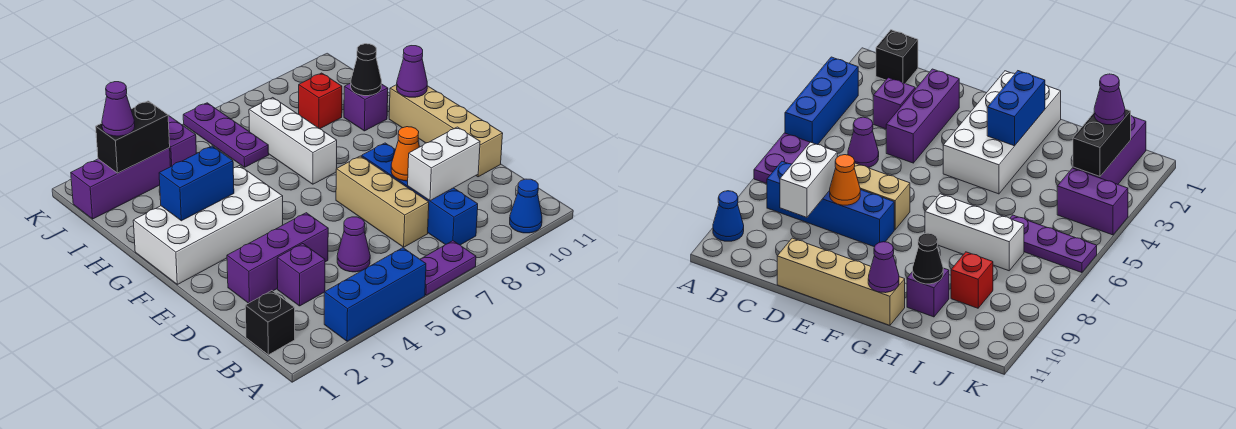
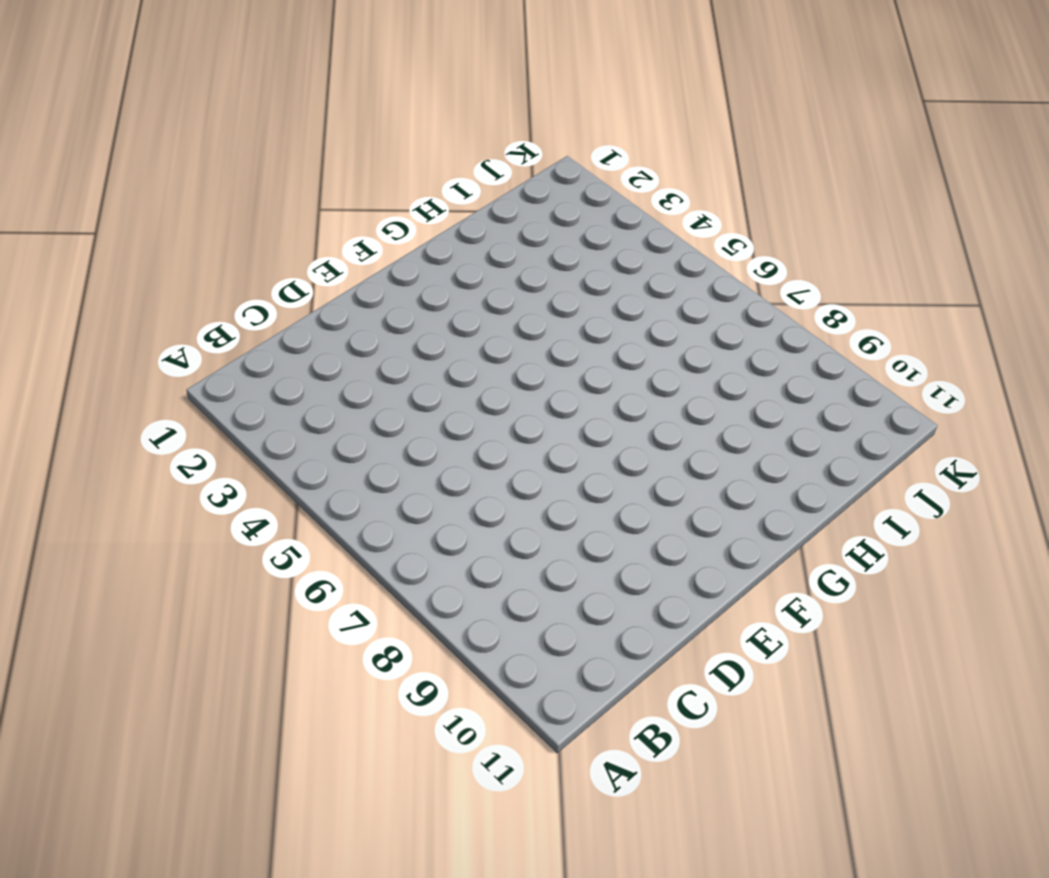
none -> blue brick A3:A5 level 1
none -> purple plate A6:A7 level 1
none -> blue cone A10 level 1

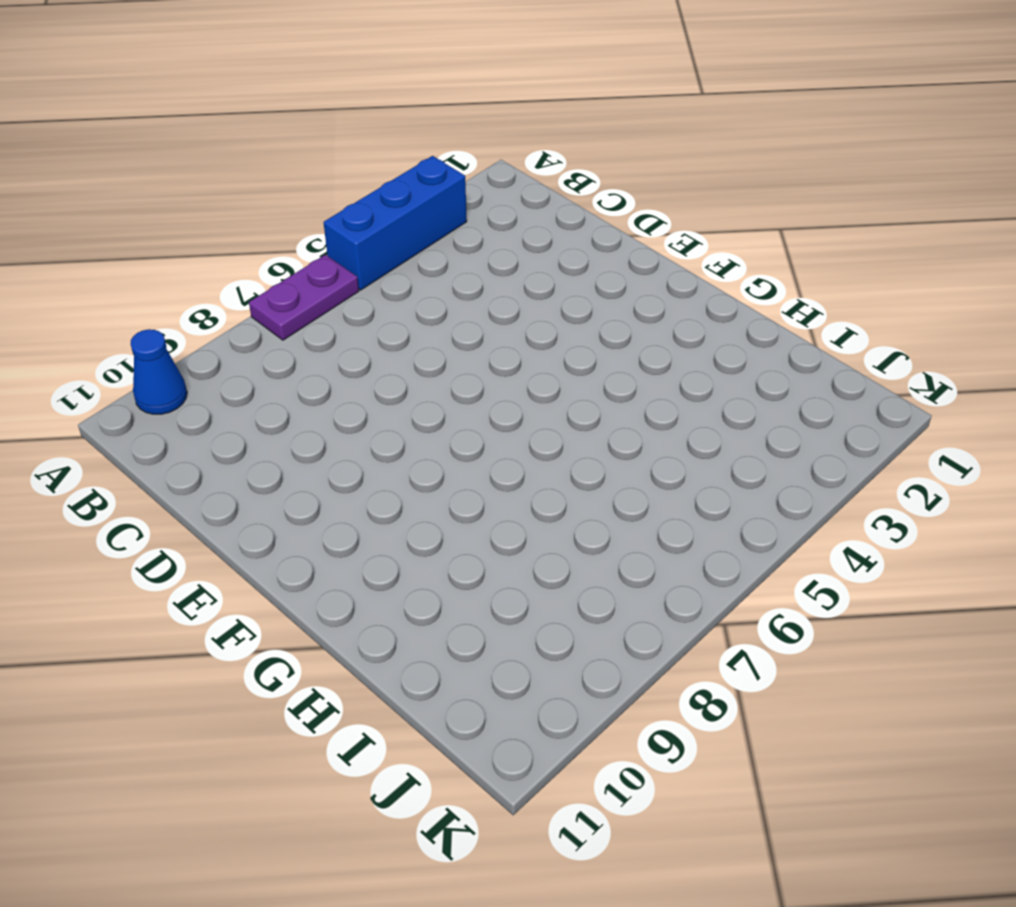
none -> black brick B1 level 1
none -> blue brick B8:E8 level 1
none -> purple brick C3 level 1

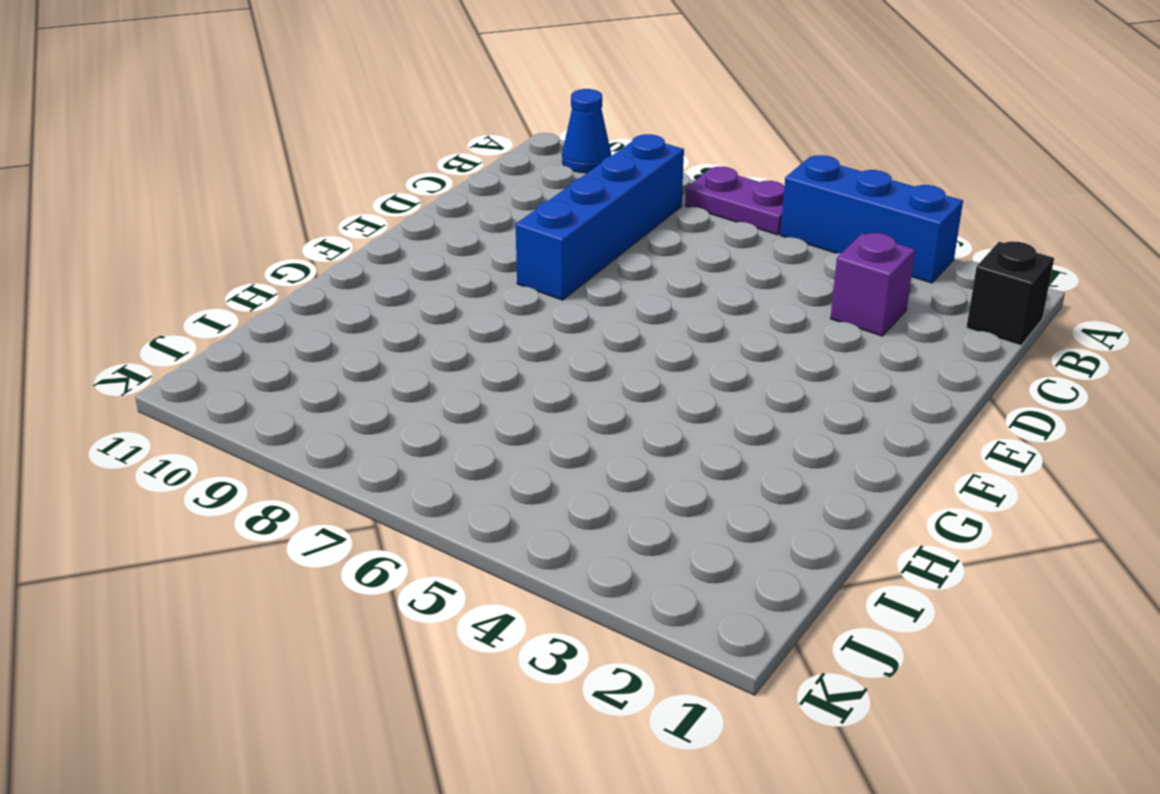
none -> purple cone C5 level 1
none -> tan brick C7:E7 level 1
none -> purple brick D2:D4 level 1

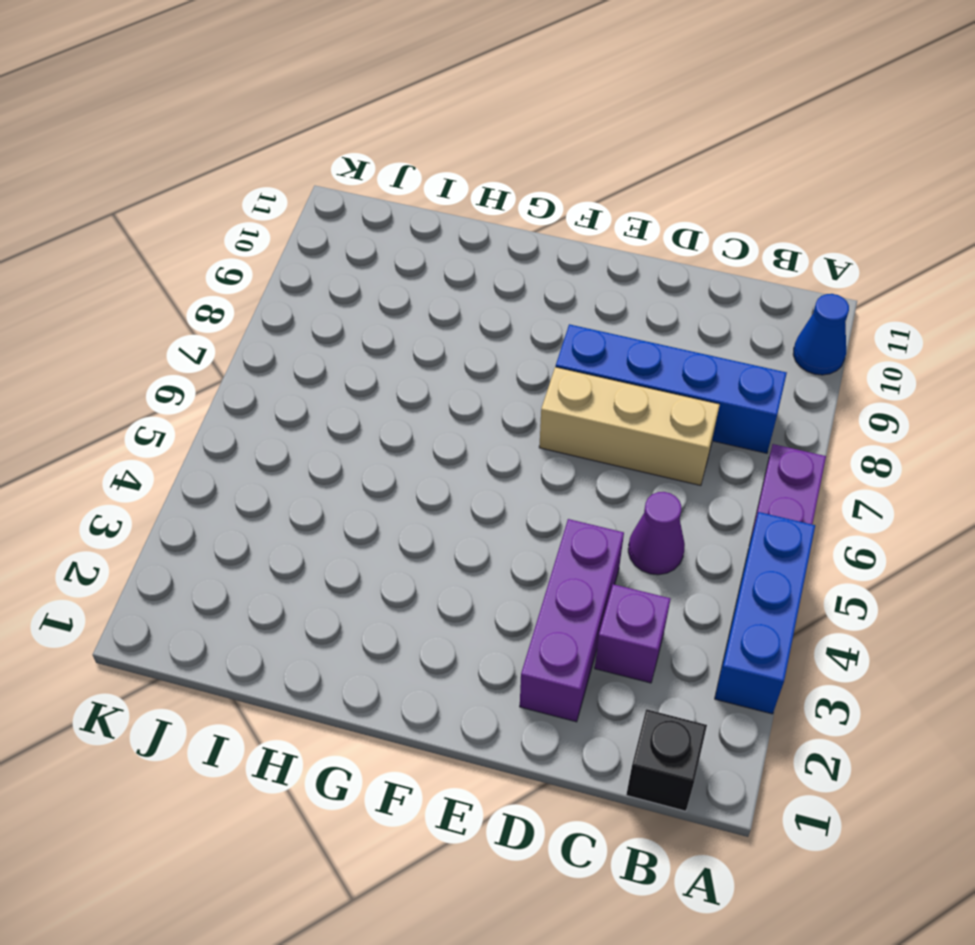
none -> tan brick D11:G11 level 1
none -> white brick F1:G4 level 1
none -> white brick G7:I7 level 1

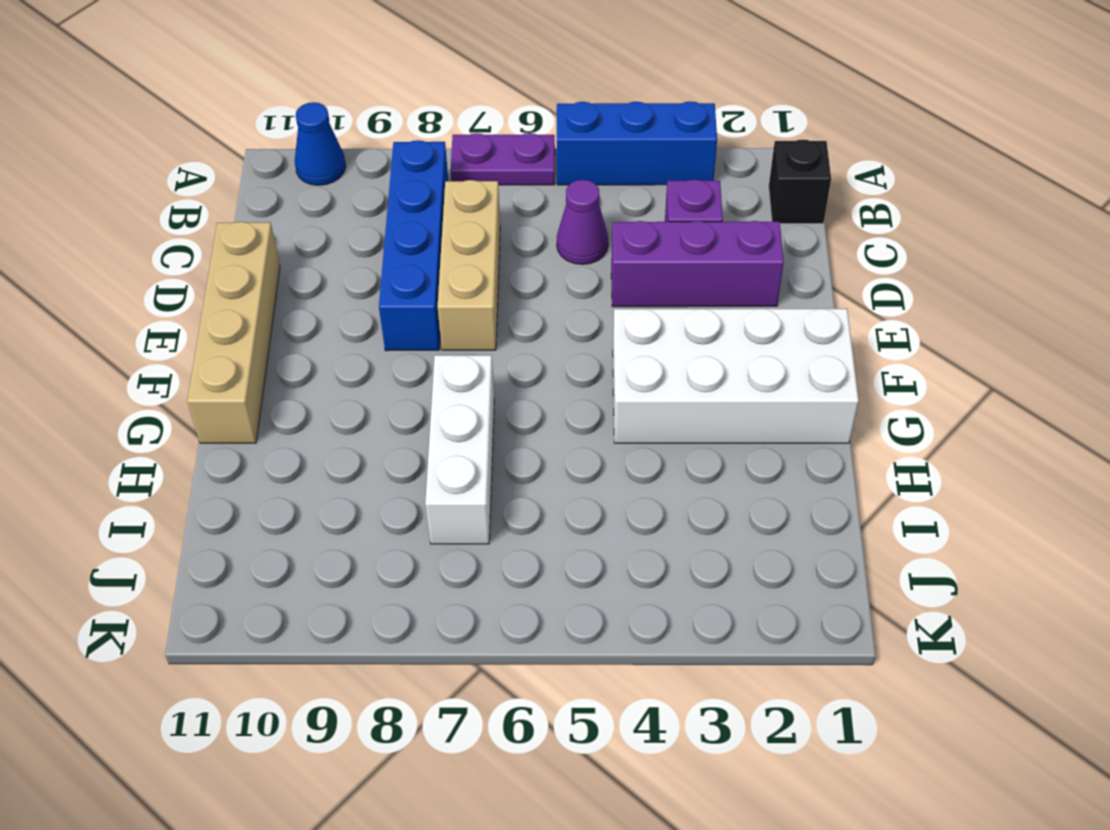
none -> purple brick H10 level 1
none -> purple plate I6:K6 level 1
none -> red brick I9 level 1

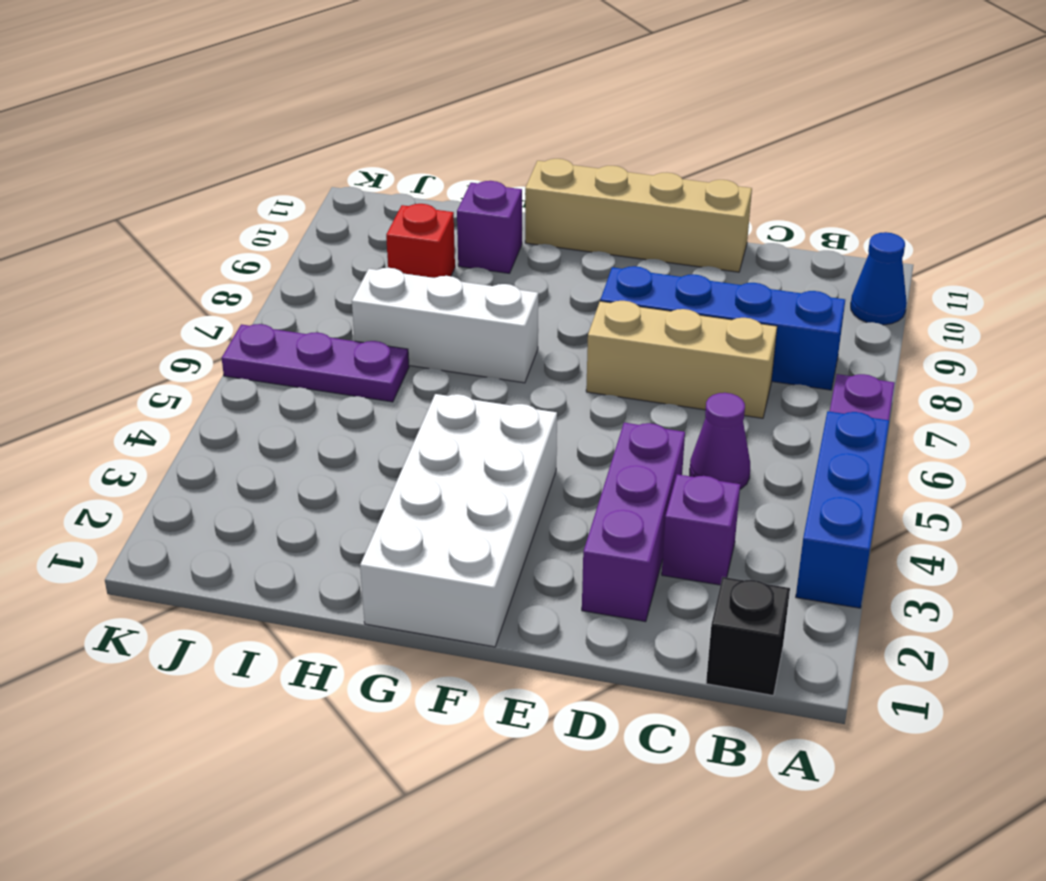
none -> purple brick J1:J3 level 1
none -> purple brick J4:K4 level 1
none -> white brick C8:C9 level 2

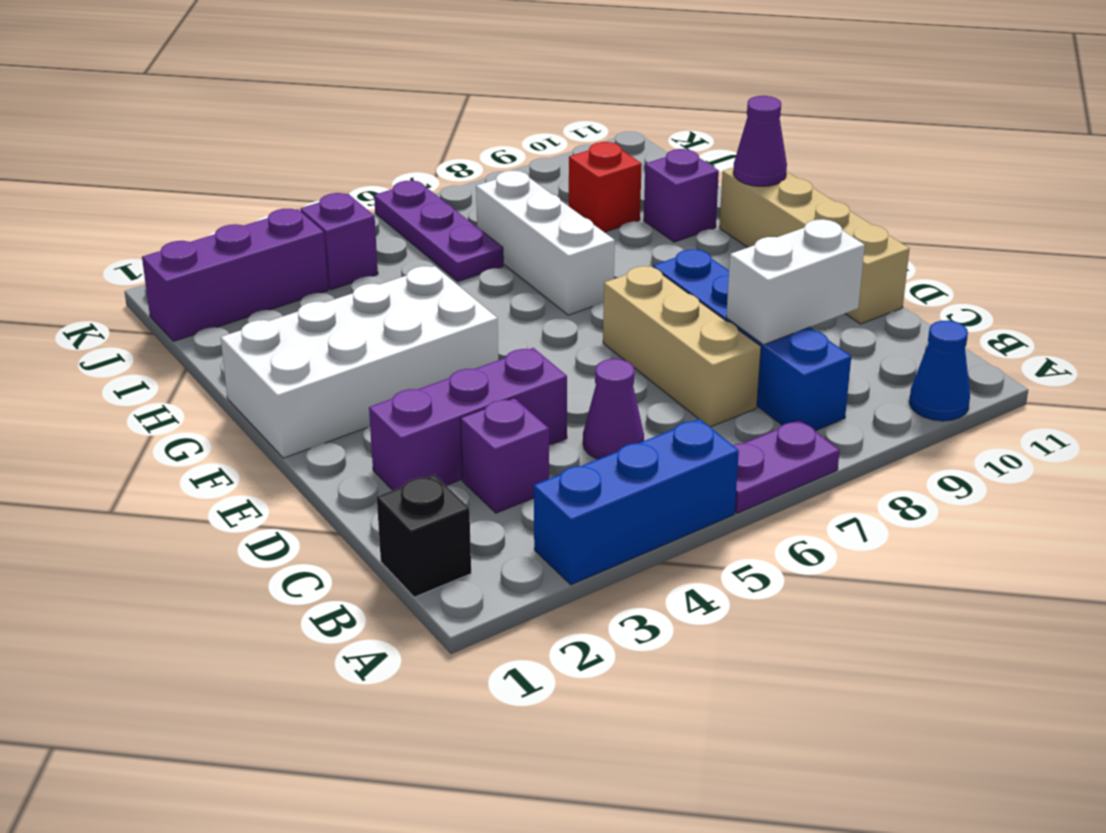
purple brick J4 level 1 -> purple brick J4:K4 level 1
none -> orange cone D8 level 2
none -> blue brick G2:G3 level 2
none -> black cone H10 level 2

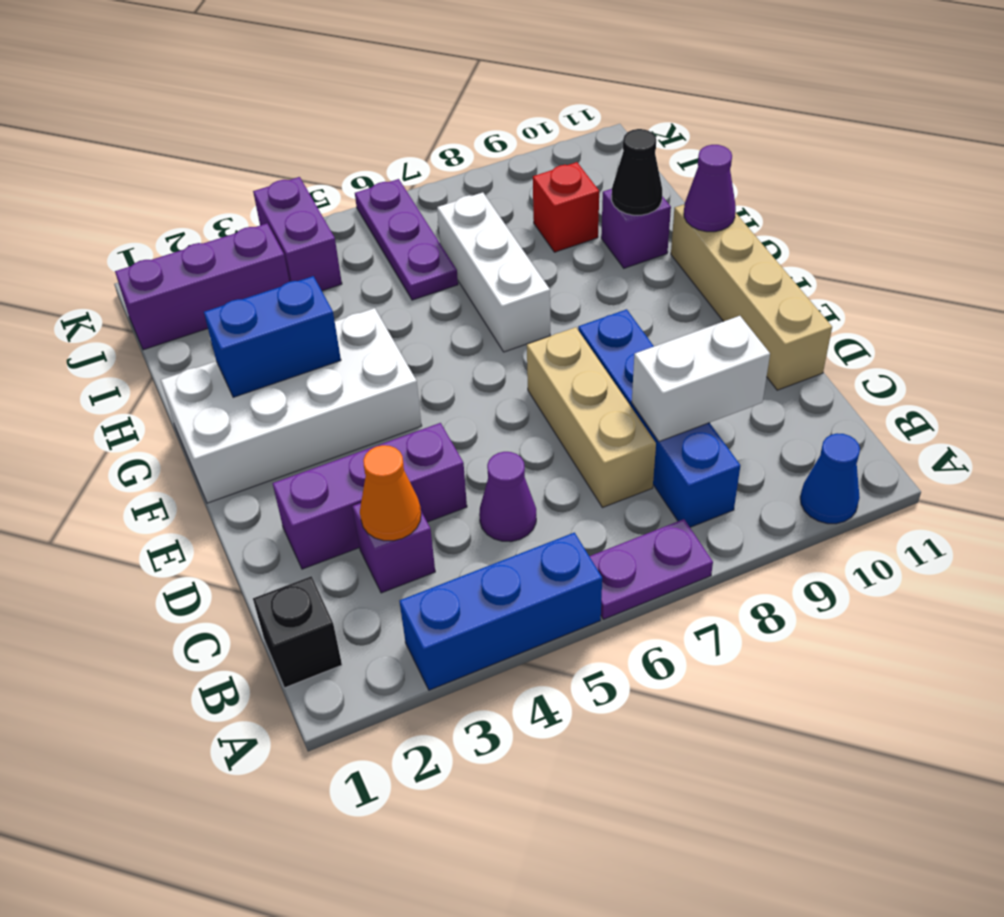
orange cone C3 level 2 -> orange cone D8 level 2
none -> black brick J2:J3 level 2
none -> purple cone J2 level 3

